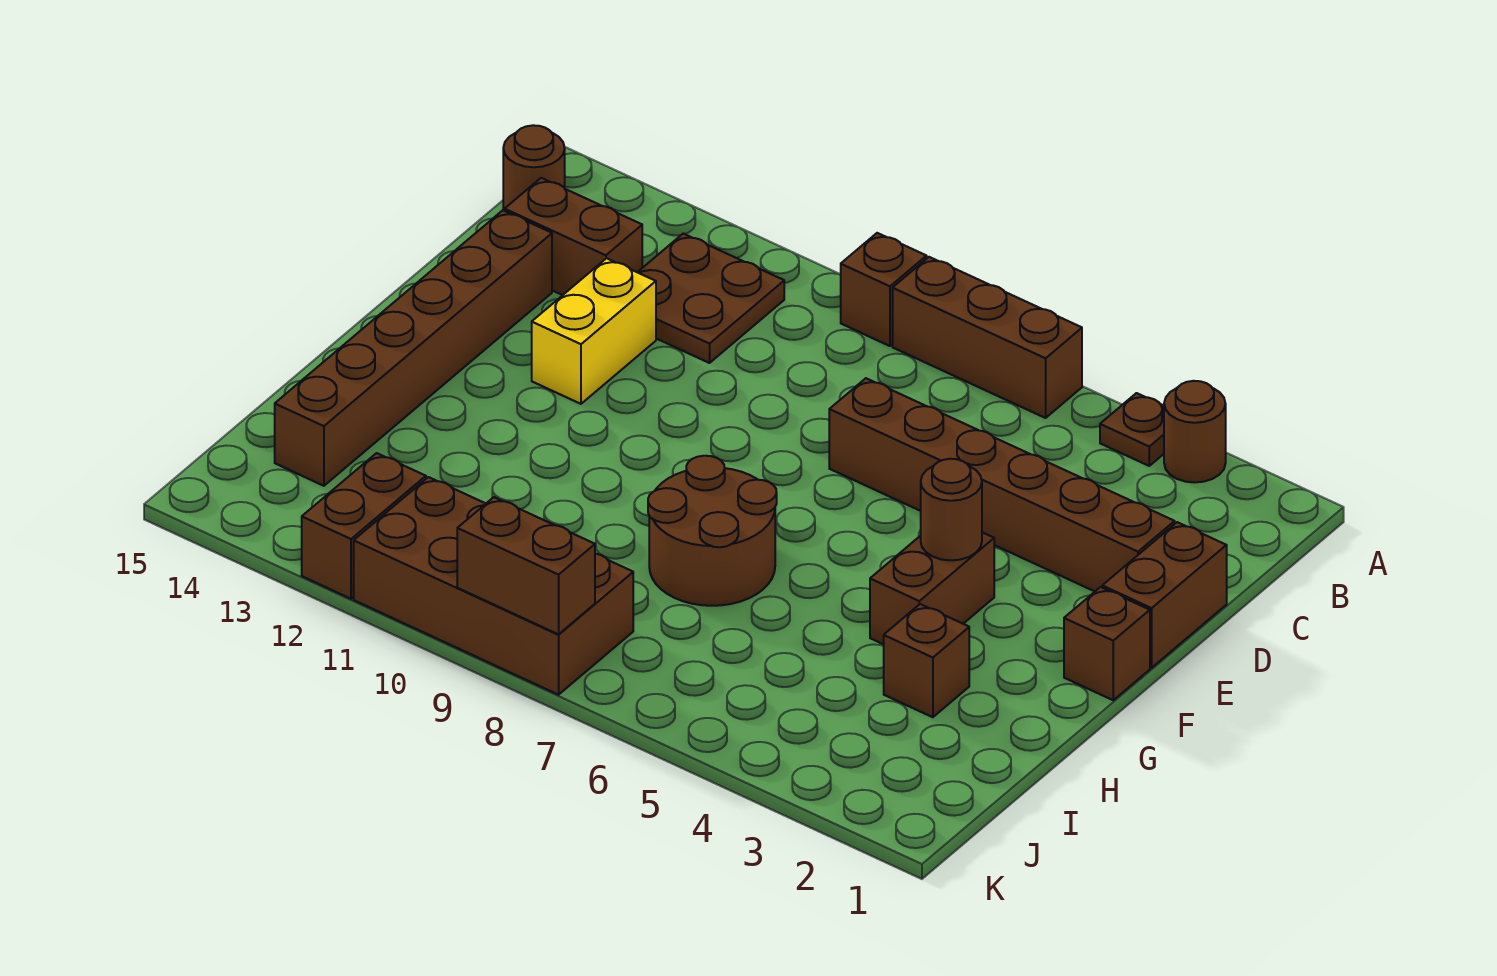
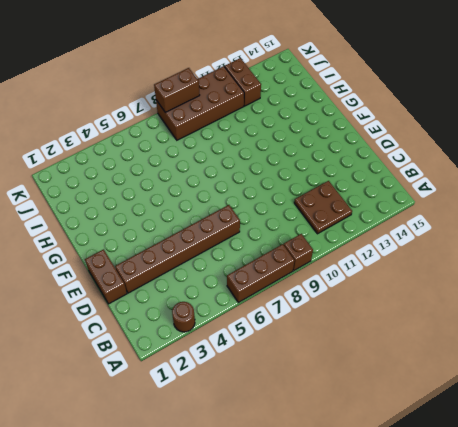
none -> brown plate A4 level 1
none -> brown round brick B15 level 1
none -> brown brick C13:C14 level 1

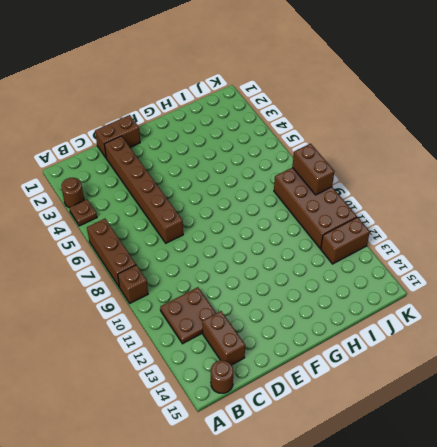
none -> yellow brick D12:E12 level 1
none -> brown brick D14:I14 level 1
none -> brown brick F1 level 1

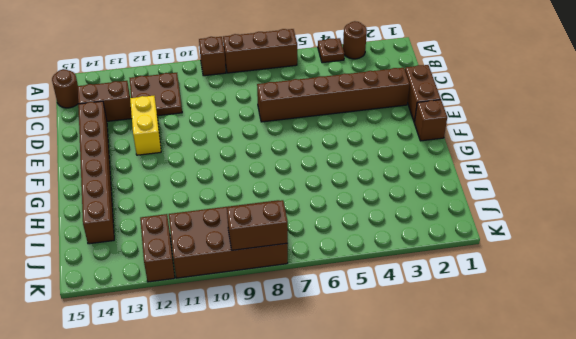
none -> brown brick F4:G4 level 1
none -> brown round brick G7:H8 level 1
none -> brown brick H3 level 1

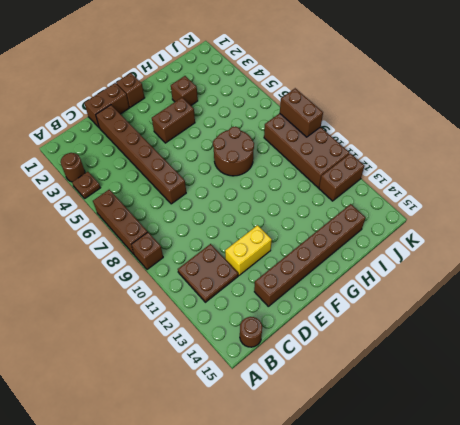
none -> brown brick C13:C14 level 1
none -> brown round brick F4 level 2

